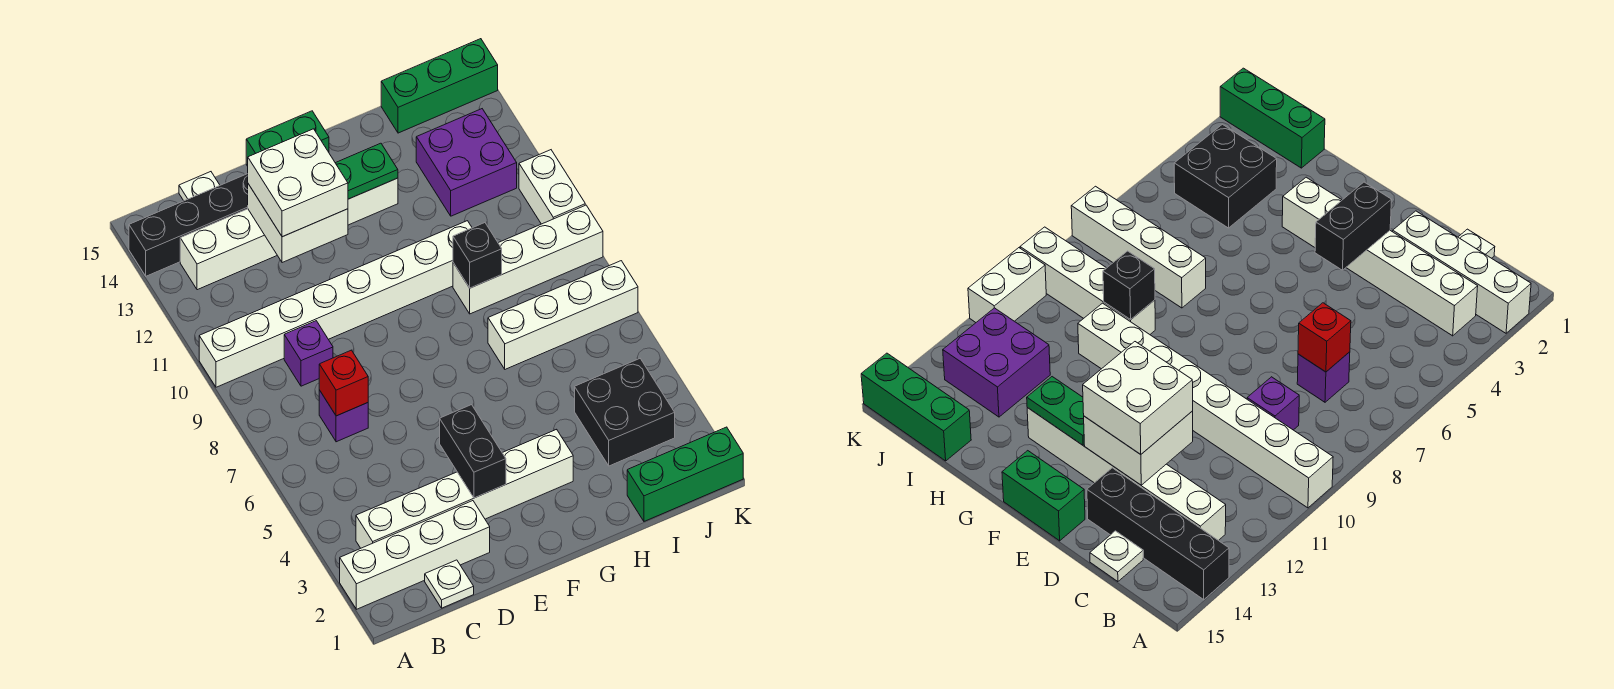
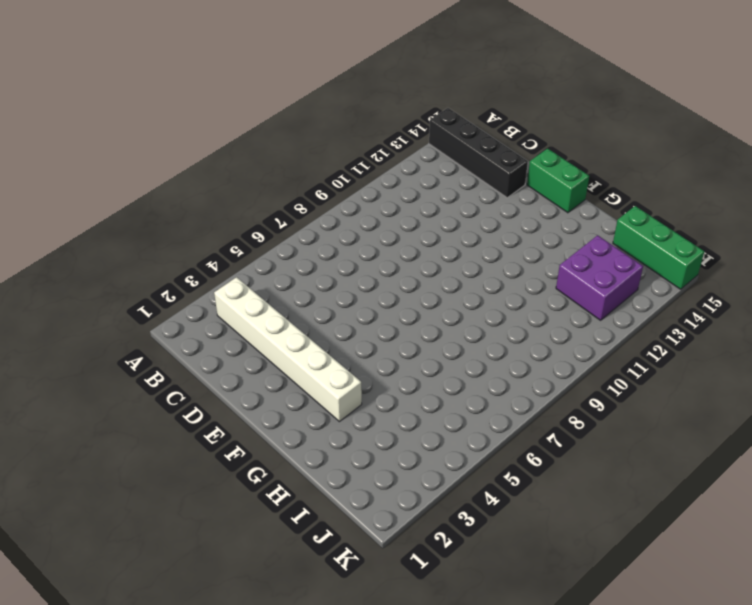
none -> white brick A2:D2 level 1
none -> white brick A10:H10 level 1
none -> white brick B13:G13 level 1

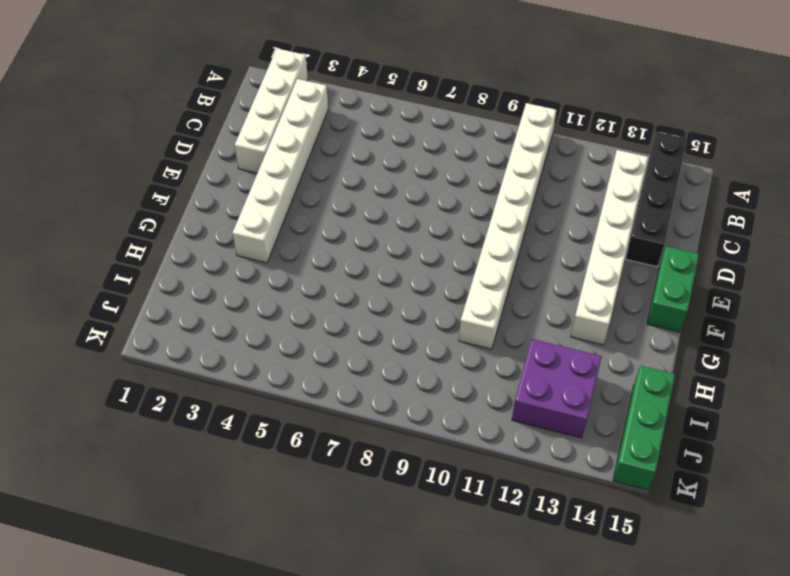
none -> white plate C1 level 1
none -> purple brick C7 level 1
none -> purple brick C9 level 1

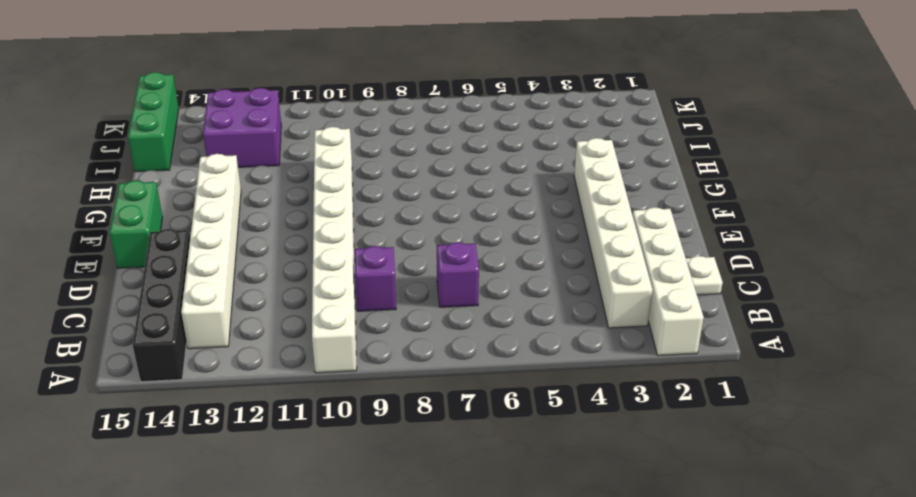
none -> white plate C15 level 1
none -> white brick H7:K7 level 1
none -> white brick H9:K9 level 1

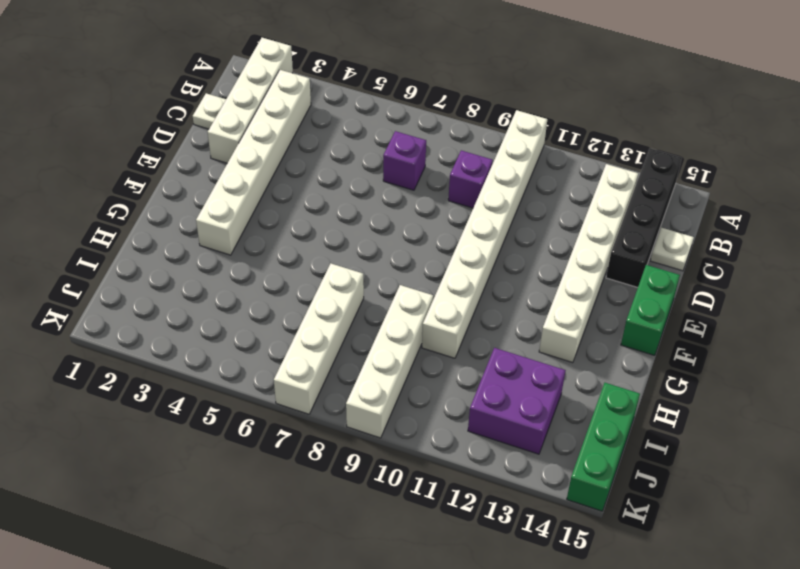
none -> green brick I1:K1 level 1
none -> black brick I3:J4 level 1
none -> white brick K10:K11 level 1

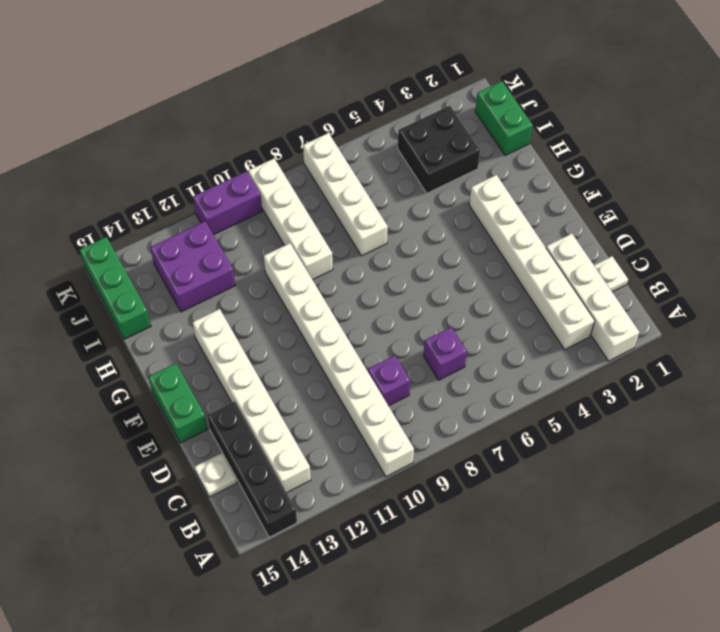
green brick I1:J1 level 1 -> green brick I1:K1 level 1
purple brick K10:K11 level 1 -> white brick K10:K11 level 1
none -> red brick C7 level 2
none -> white brick D12:E13 level 2
none -> black brick E3:E4 level 2

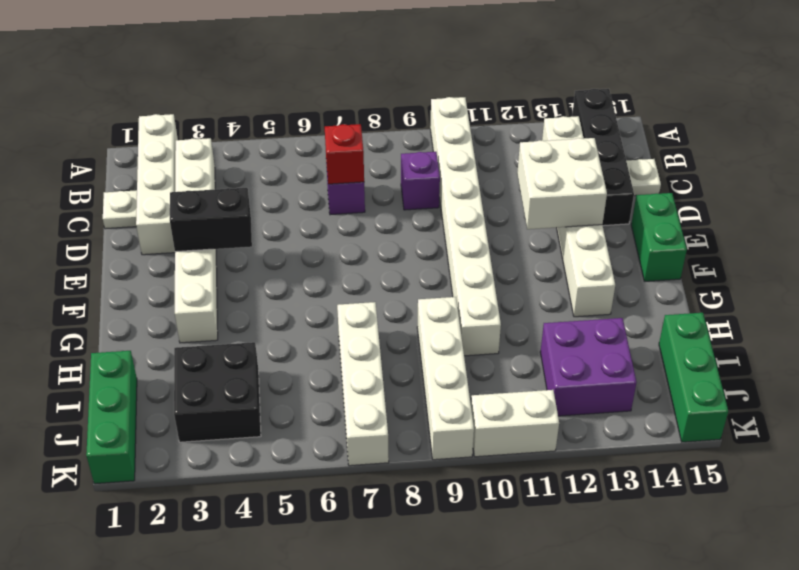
none -> green plate F13:G13 level 2
none -> black brick H9 level 2
none -> white brick D12:E13 level 3

